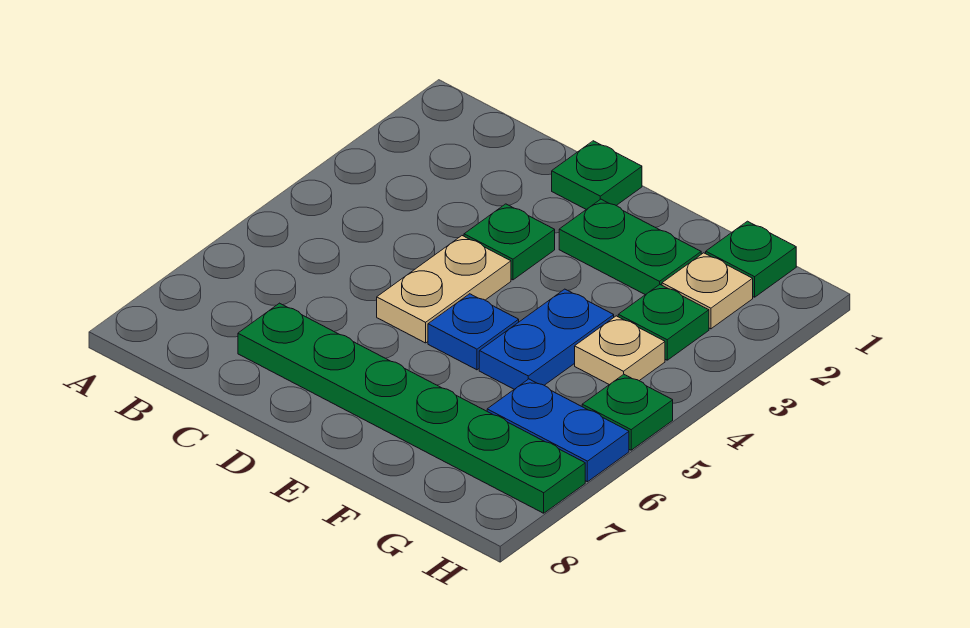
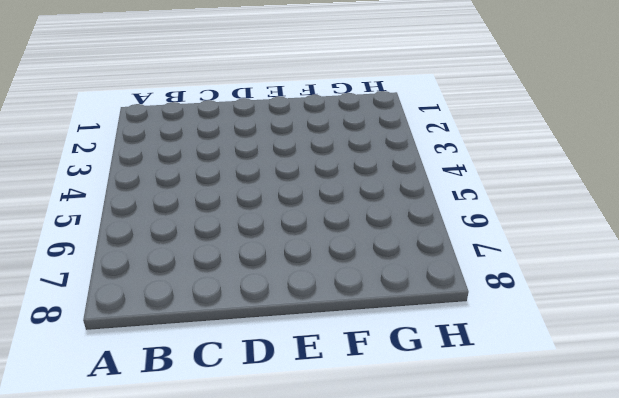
none -> green plate C7:H7 level 1
none -> green plate D1 level 1
none -> green plate D3 level 1

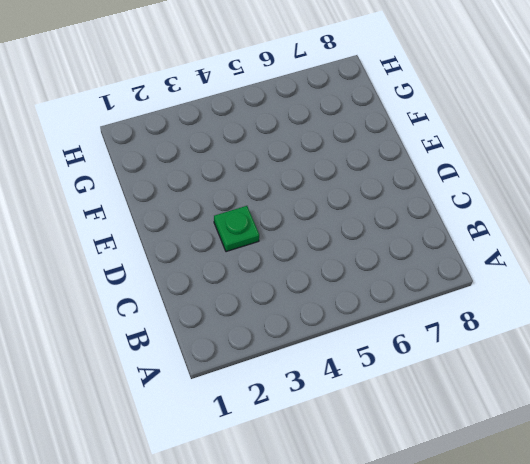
none -> green plate C7:H7 level 1
none -> green plate D1 level 1
none -> tan plate D4:D5 level 1

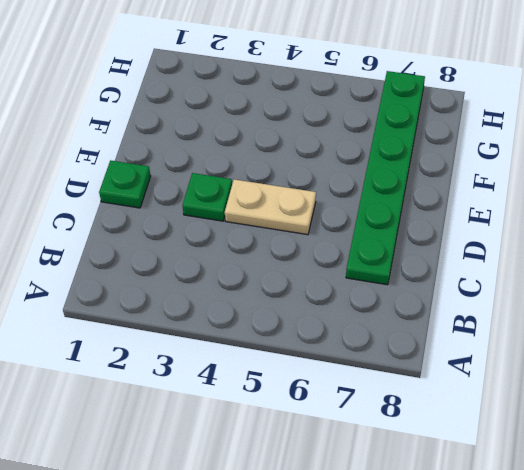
none -> green plate E2:F2 level 1
none -> blue plate E5 level 1
none -> blue plate F4:F5 level 1

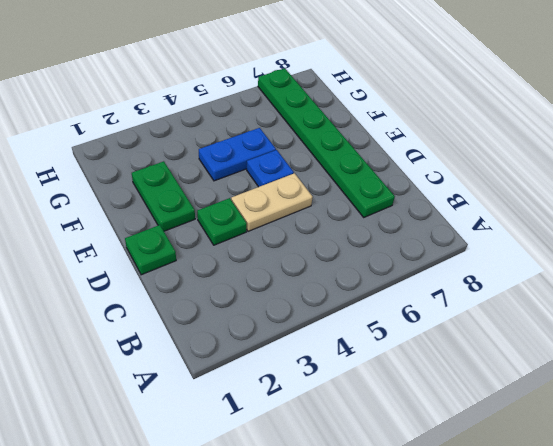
none -> green plate G1 level 1
none -> tan plate G2 level 1
none -> green plate G3 level 1

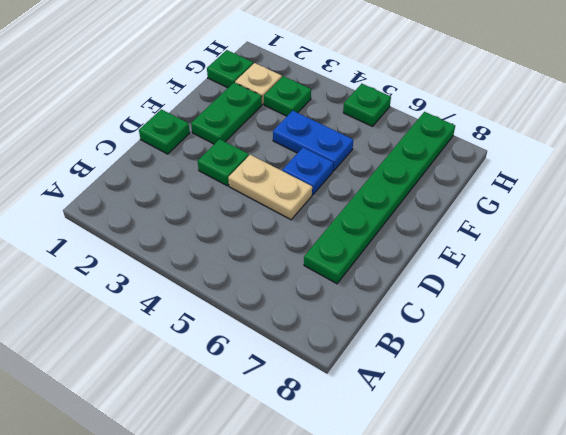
none -> tan plate G4 level 1
none -> blue plate G6:H6 level 1

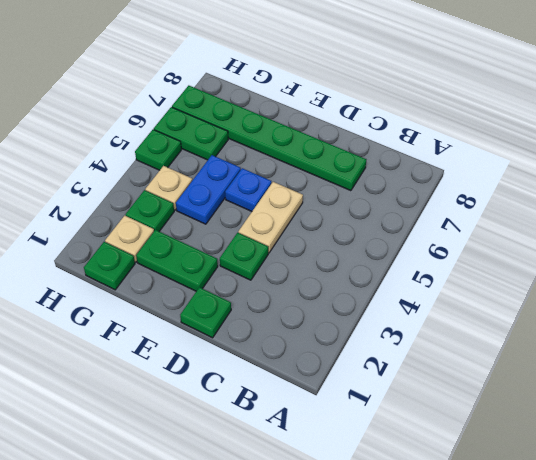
green plate G6:H6 level 1 -> blue plate G6:H6 level 1

